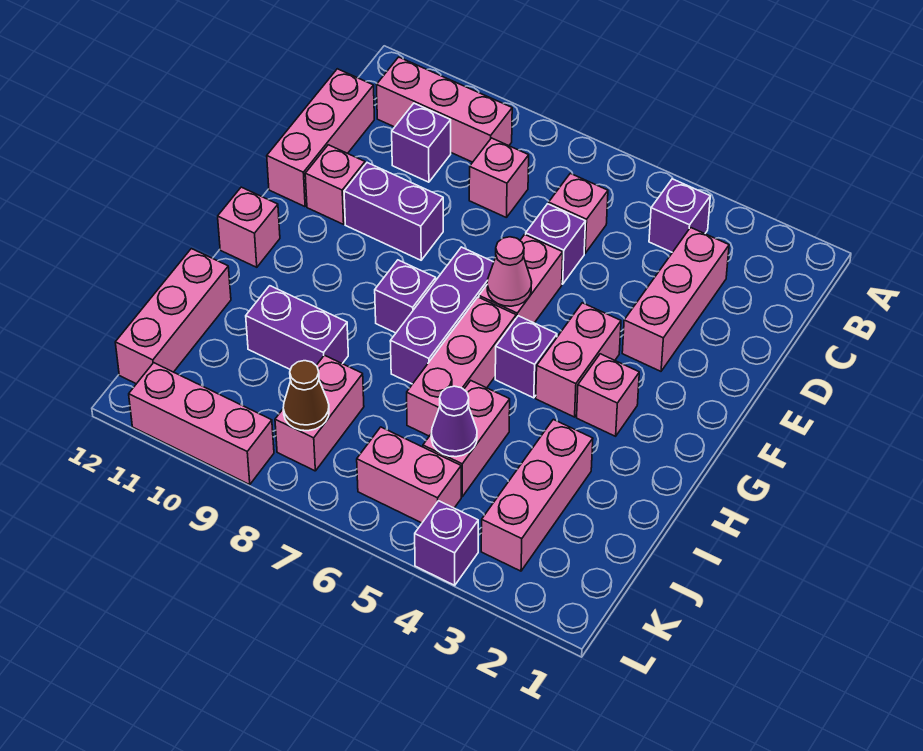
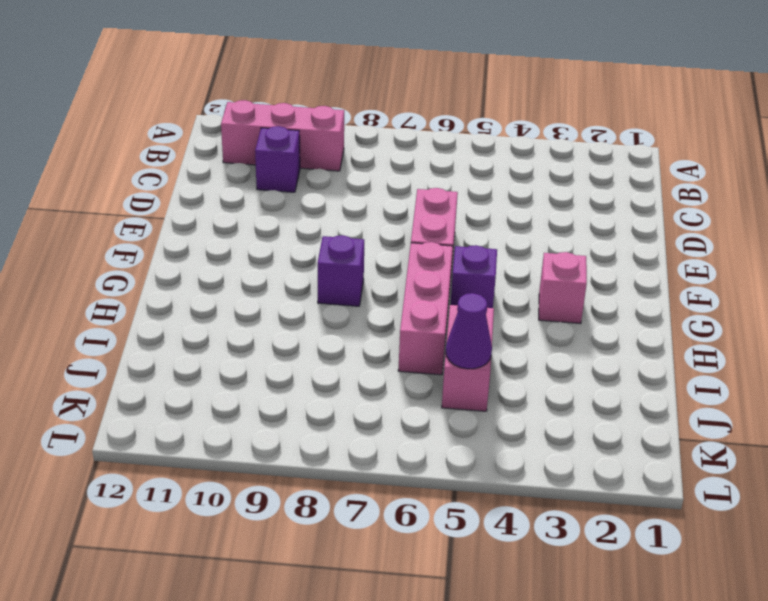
none -> purple brick B4 level 1
none -> pink brick C3:E3 level 1
none -> pink brick C6 level 1

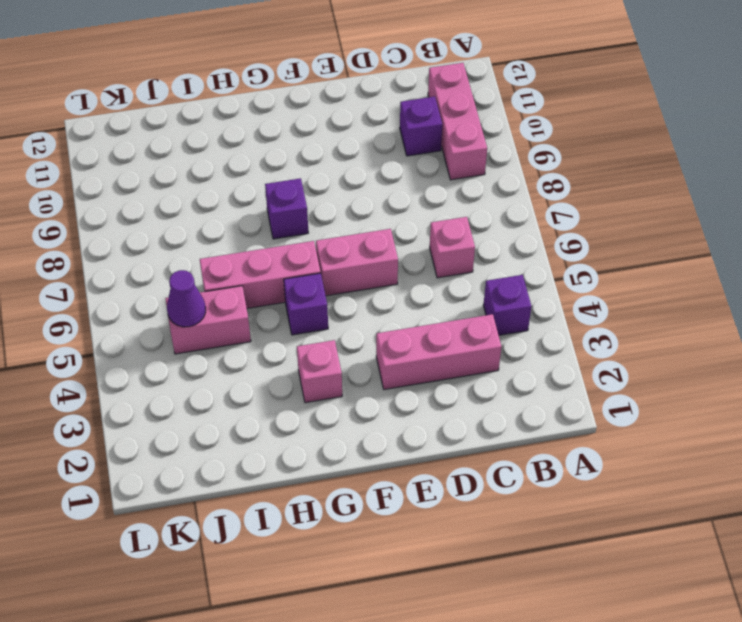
none -> pink brick C8 level 1
none -> pink brick C12:E12 level 1
none -> purple brick D6 level 1

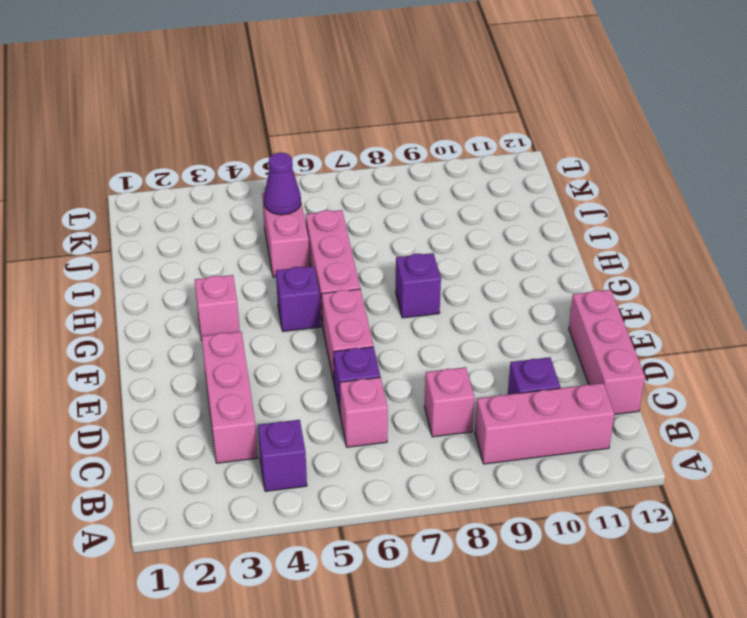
none -> purple brick E9:E10 level 1
none -> pink brick E11 level 1
none -> pink brick F4:G4 level 1

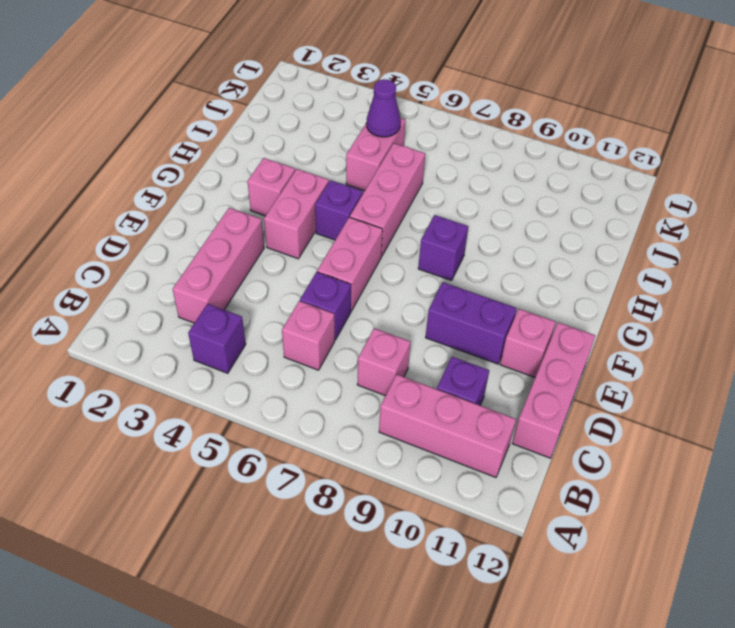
none -> purple brick F7:H7 level 1
none -> pink brick G12 level 1
none -> pink brick I3:K3 level 1

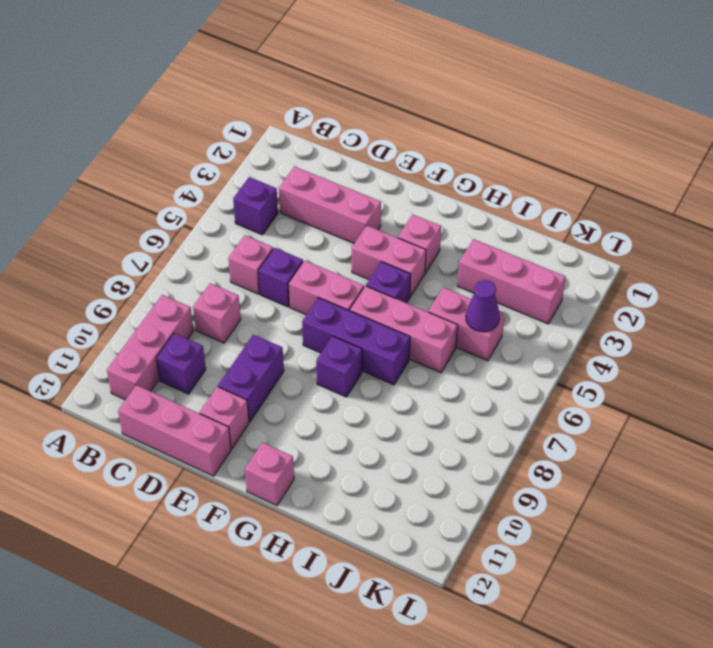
none -> purple brick I9:I10 level 1
none -> pink brick I12:K12 level 1
none -> pink brick J8:K8 level 1

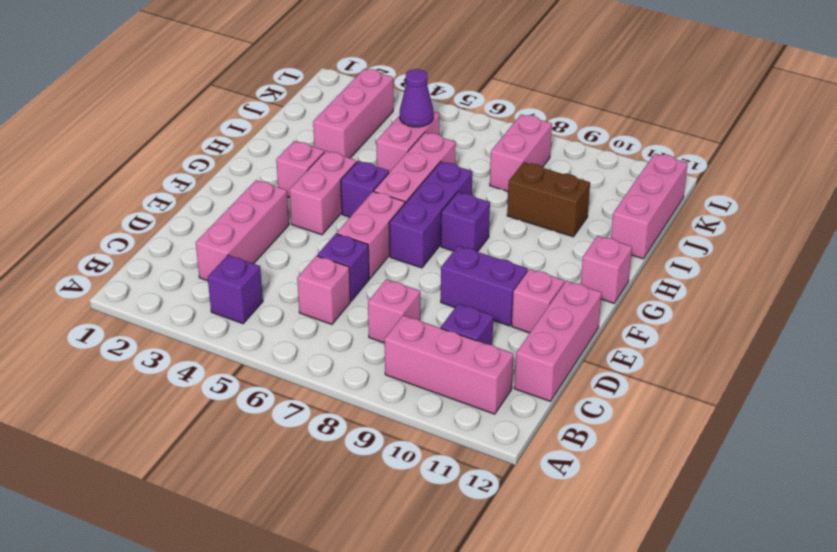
brown brick I9:I10 level 1 -> purple brick I9:I10 level 1
none -> pink brick K5:K6 level 1
none -> purple brick L4 level 1
none -> pink brick L9:L11 level 1

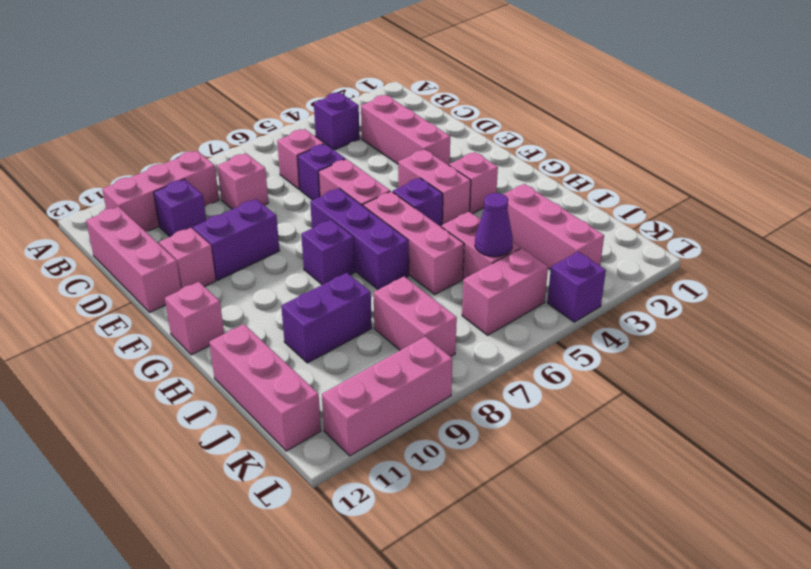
none -> pink cone F6 level 2
none -> brown cone K8 level 2

